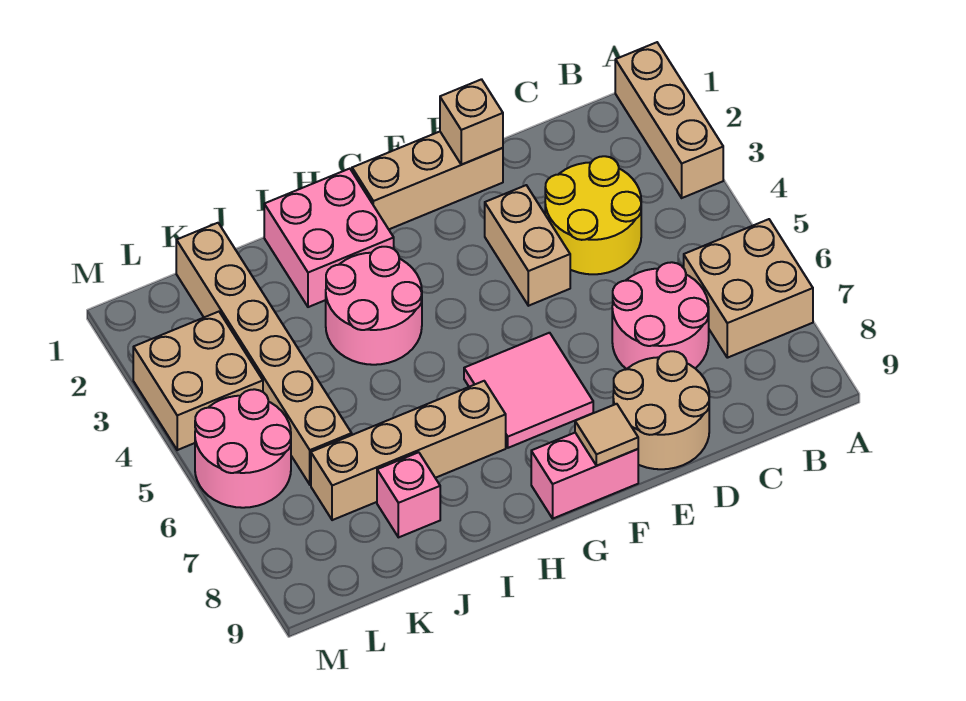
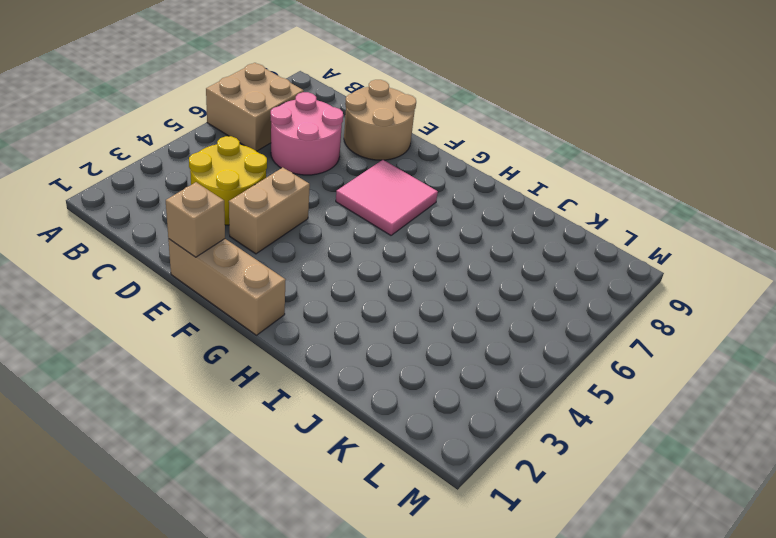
none -> tan brick A1:A3 level 1
none -> pink brick F9:G9 level 1
none -> pink brick H1:I2 level 1

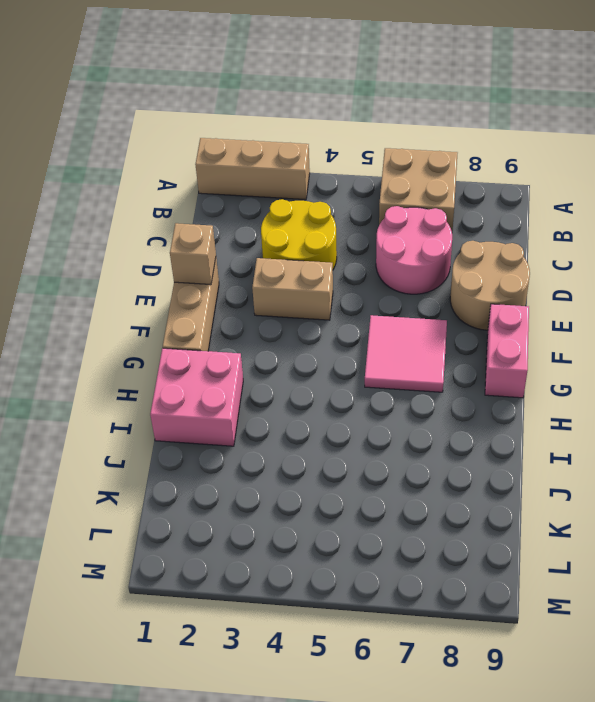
none -> pink round brick H3:I4 level 1
none -> tan brick H7:K7 level 1
none -> pink brick J8 level 1

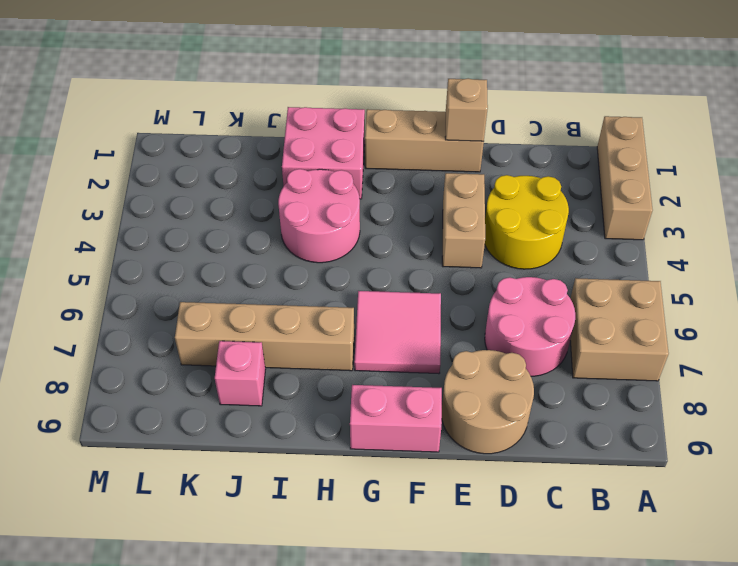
none -> tan brick K1:K6 level 1
none -> tan brick L3:M4 level 1
none -> pink round brick L5:M6 level 1

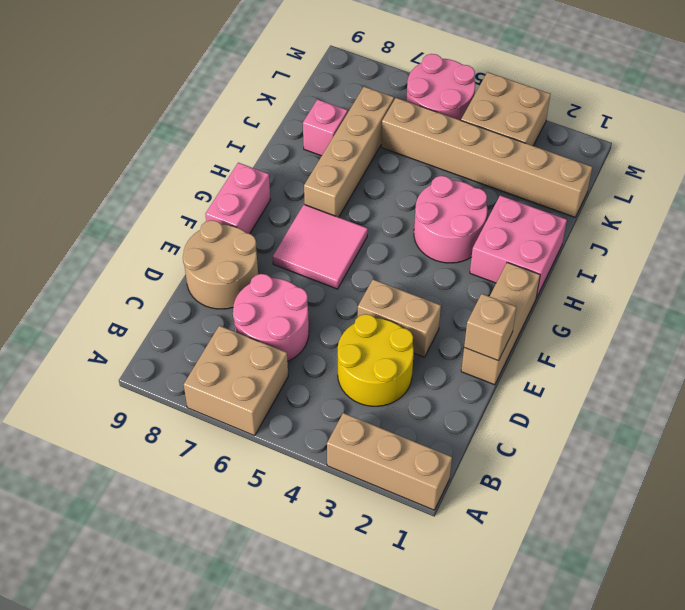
none -> tan tile F9 level 2

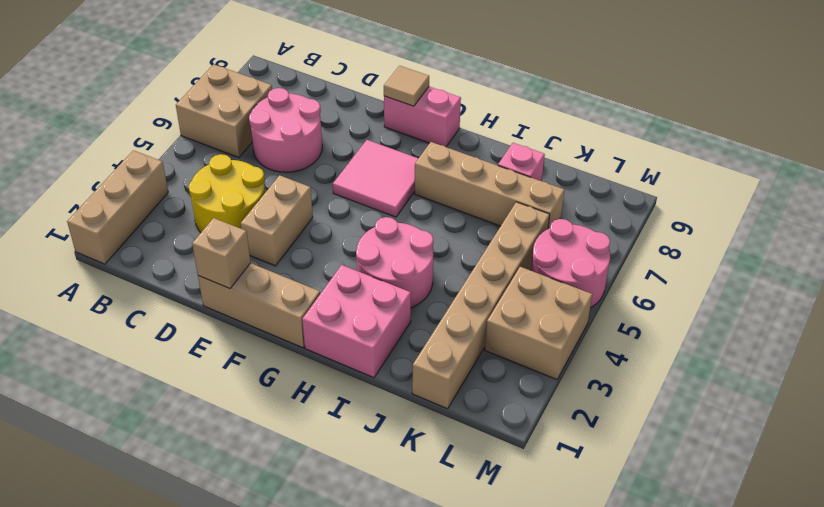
none -> tan round brick D8:E9 level 1

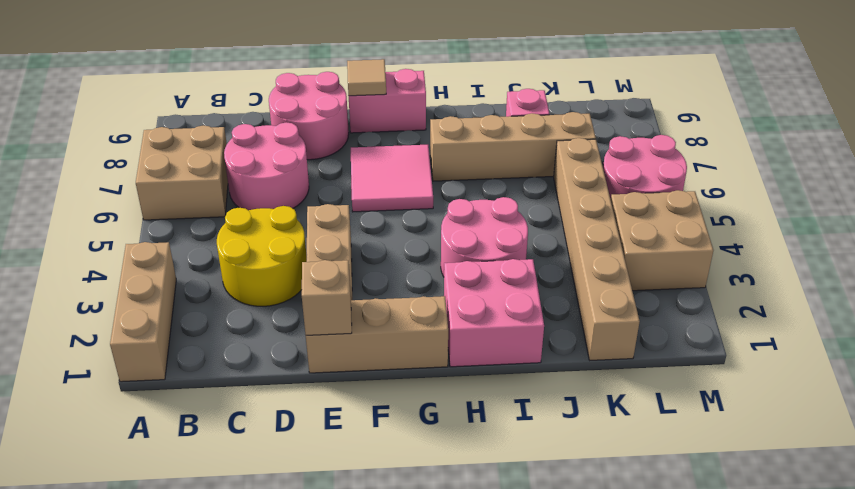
pink round brick D8:E9 level 1 -> tan round brick D8:E9 level 1

